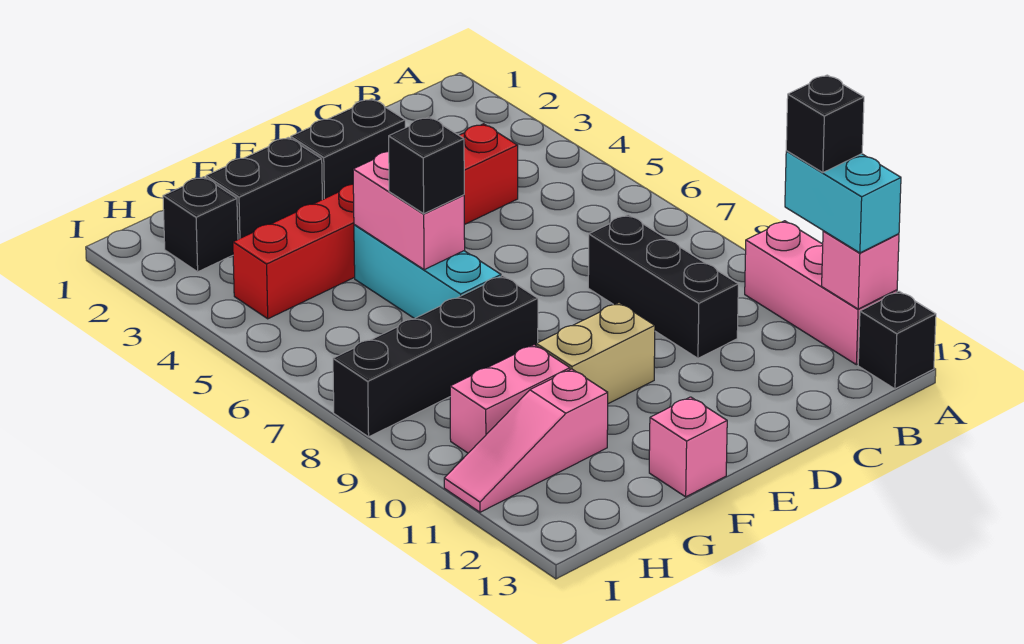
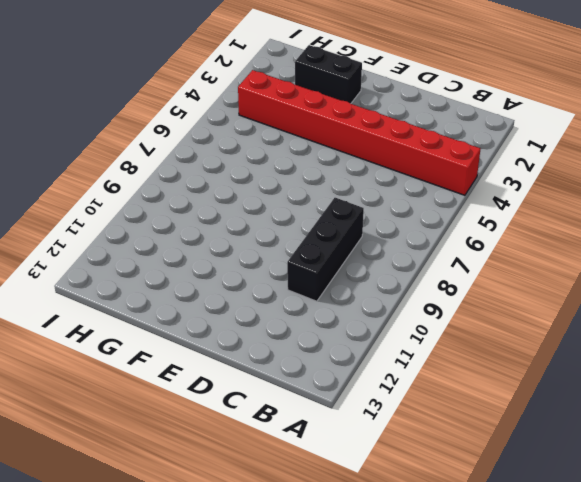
red brick A4:H4 level 1 -> red brick C4:H4 level 1
none -> pink brick A10:A12 level 1
none -> black brick A13 level 1
none -> black brick D2:E2 level 1

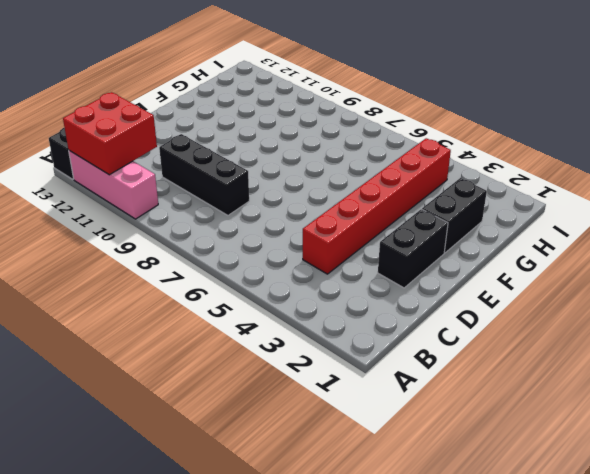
red brick A11:B12 level 2 -> pink brick A12 level 2
none -> tan brick E10:F10 level 1
none -> cyan brick F5:F7 level 1
none -> black brick F8:I8 level 1

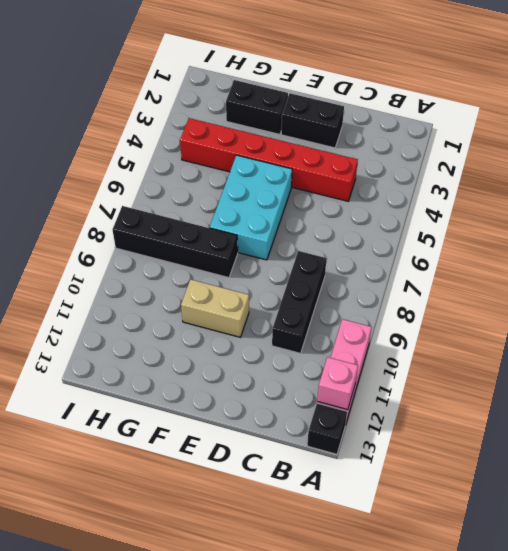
cyan brick E5:F7 level 1 -> cyan brick F5:F7 level 1
none -> pink brick F13 level 1
none -> pink brick G10:H10 level 1
none -> pink slope G11:I11 level 1 top G

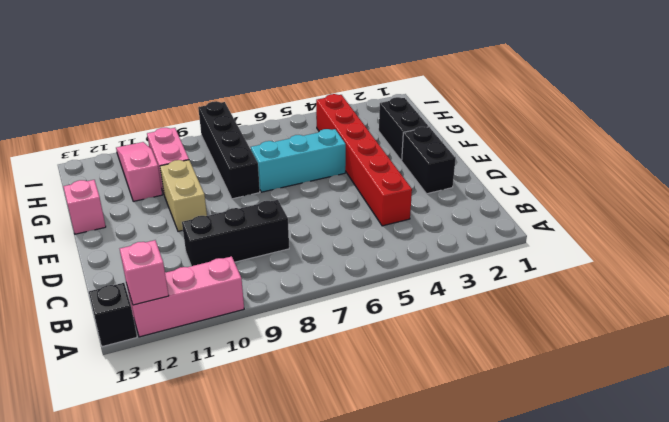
none -> black brick H2 level 1
none -> pink brick F5:F6 level 2
none -> cyan brick A11:A12 level 3

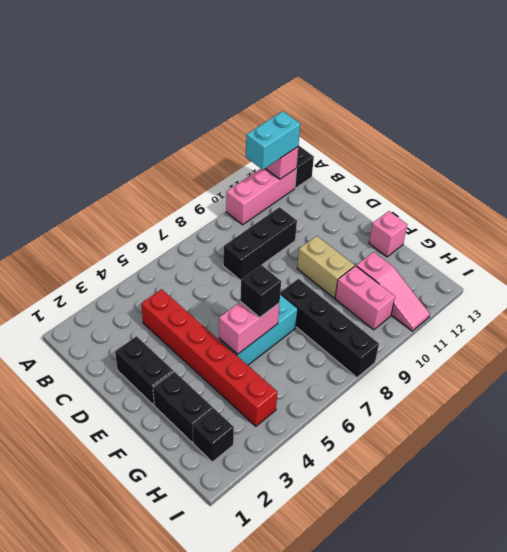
none -> black brick A11 level 4

